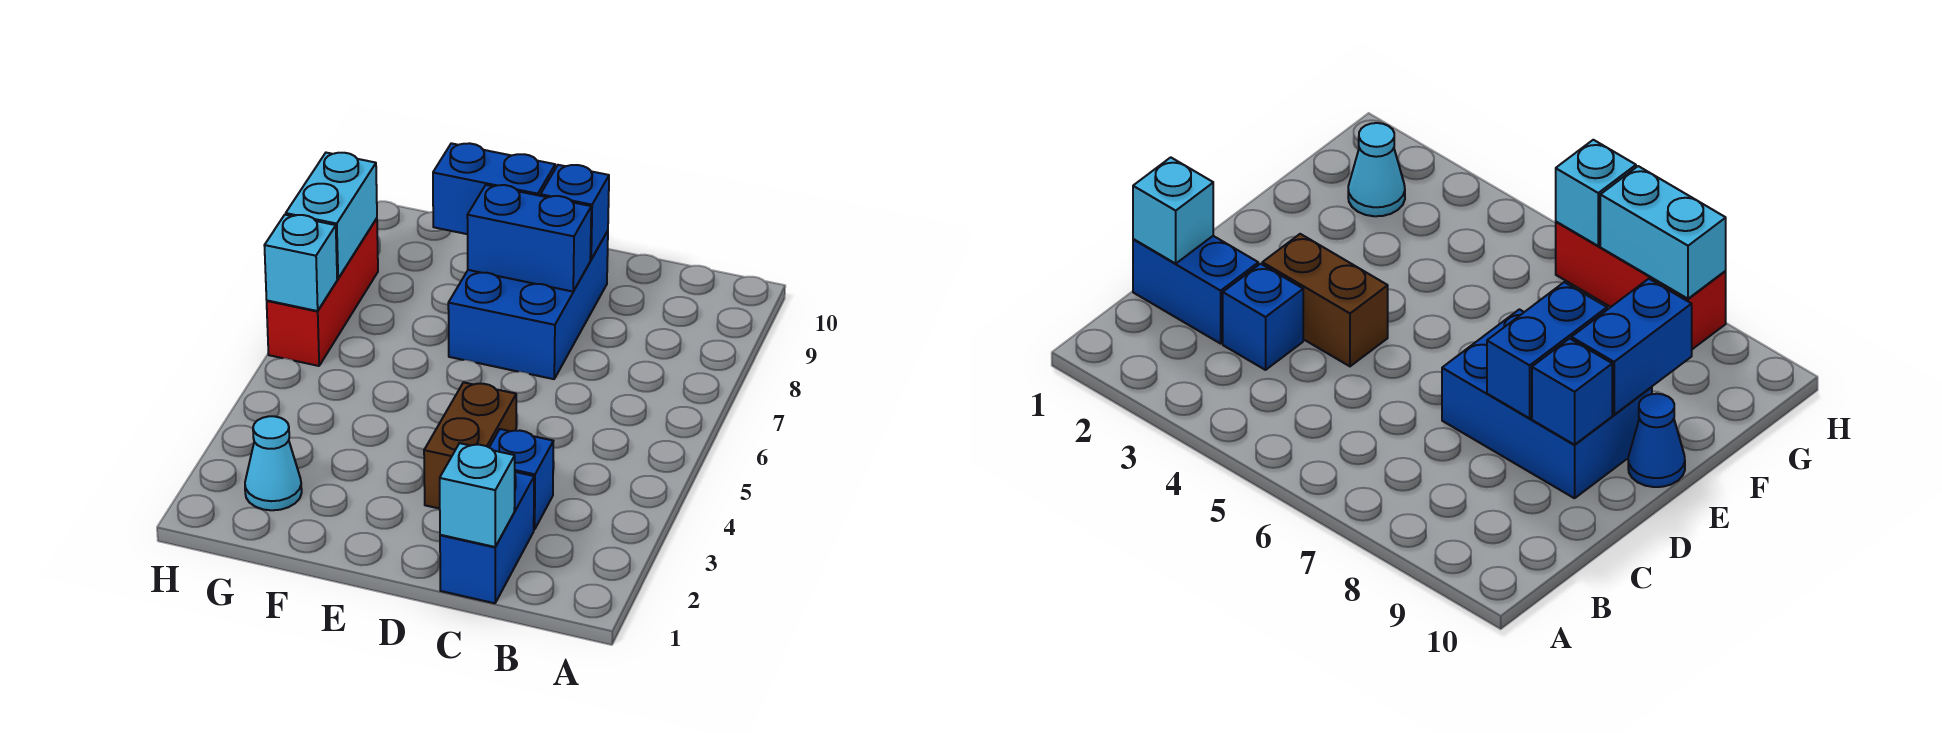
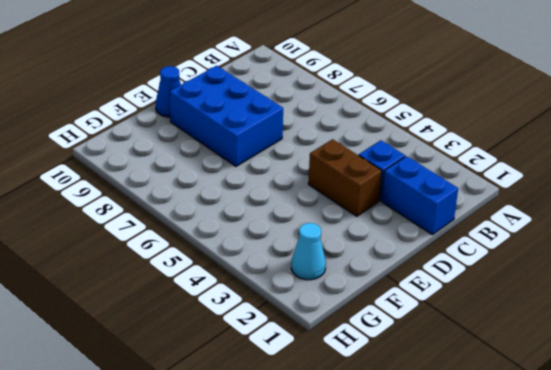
none -> red brick H6:H8 level 1
none -> cyan brick C1 level 2
none -> blue brick D8:E8 level 2

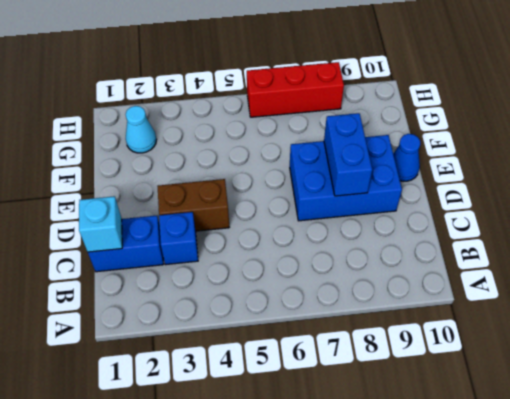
none -> blue brick D9 level 2
none -> blue brick E9:F9 level 2
none -> cyan brick H6 level 2

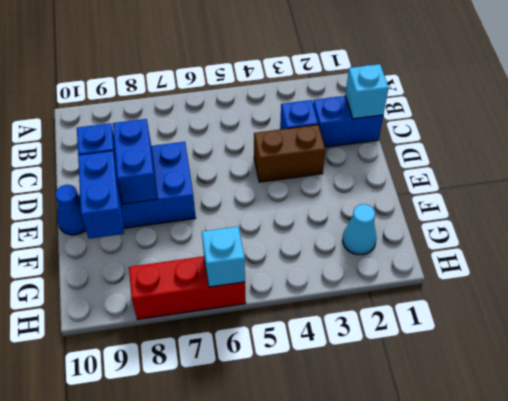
none -> cyan brick H7:H8 level 2

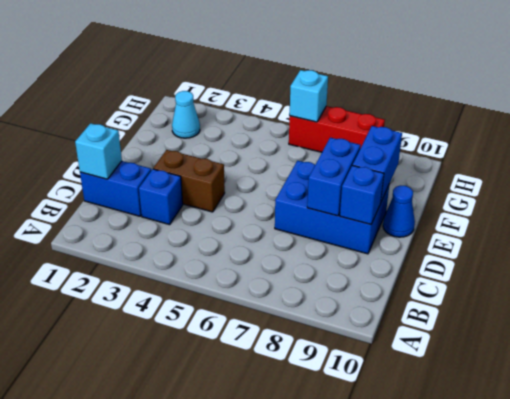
none -> cyan brick H7:H8 level 2

